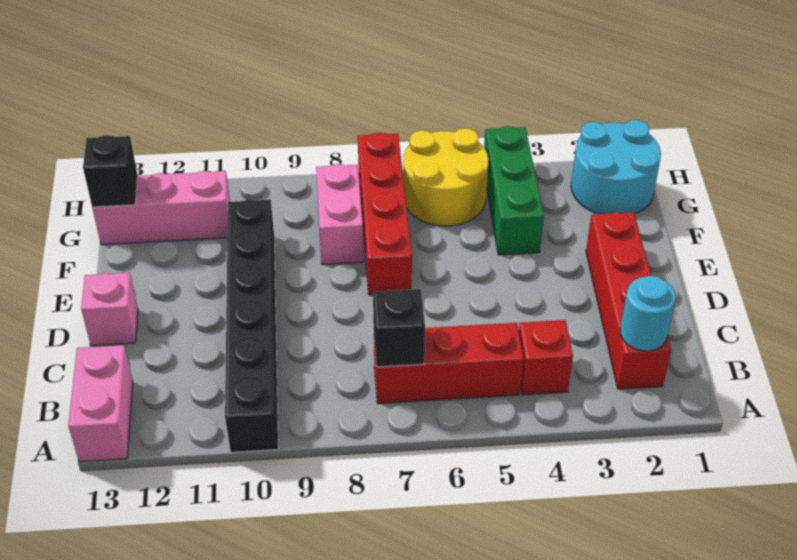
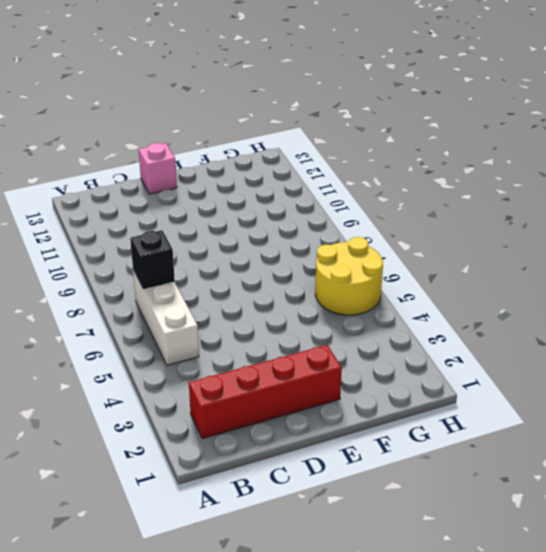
white brick B5:B7 level 1 -> red brick B5:B7 level 1
none -> black brick A10:F10 level 1
none -> pink brick A13:B13 level 1
none -> red brick B4 level 1

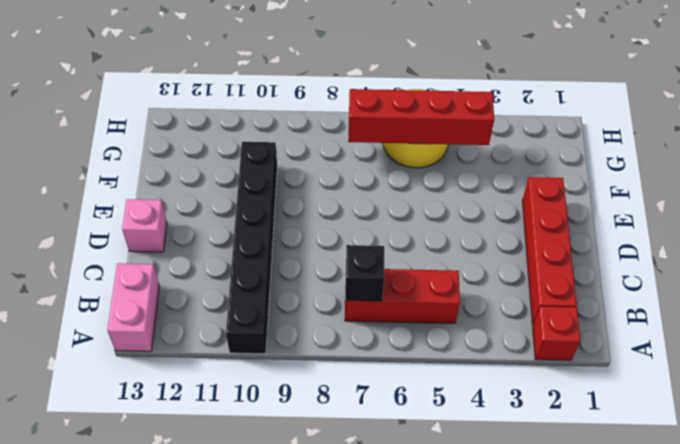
red brick A2 level 1 -> red brick B4 level 1
red brick G4:G7 level 2 -> red brick E7:H7 level 1
none -> green brick F4:H4 level 1
none -> pink brick F8:G8 level 1
none -> cyan round brick G1:H2 level 1

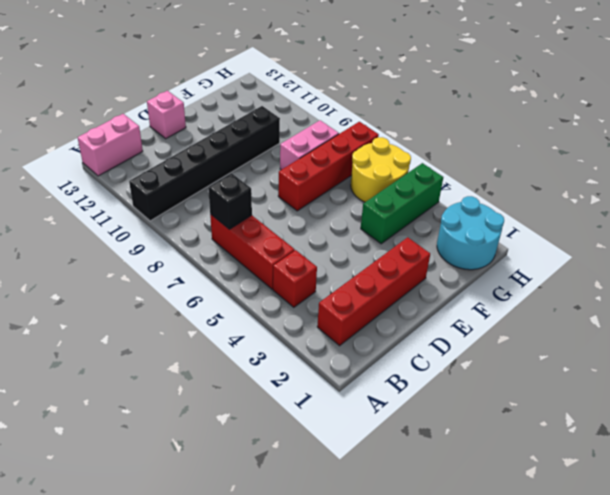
none -> pink brick G11:G13 level 1
none -> cyan round brick B2 level 2
none -> black brick G13 level 2

